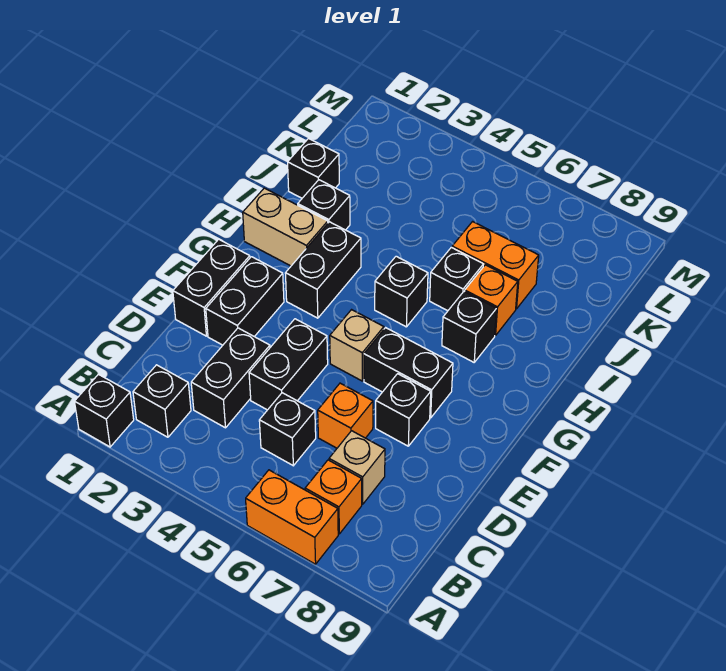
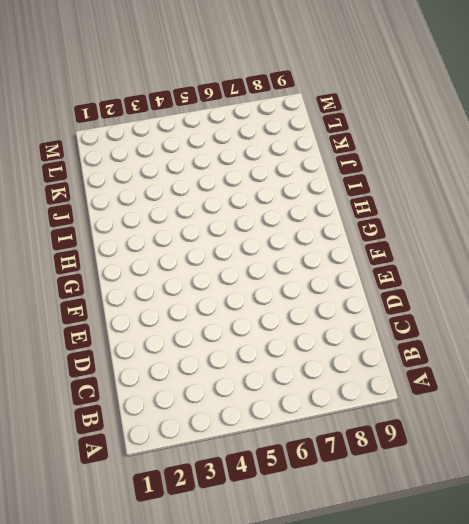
none -> black brick A1 level 1
none -> orange brick A6:A7 level 1
none -> black brick B2 level 1

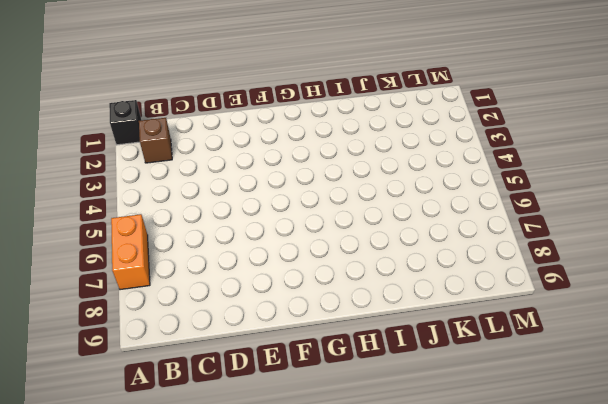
brown brick B2 level 1 -> black brick B2 level 1
none -> orange brick B7 level 1
none -> black brick C3:D3 level 1
none -> black brick C5 level 1

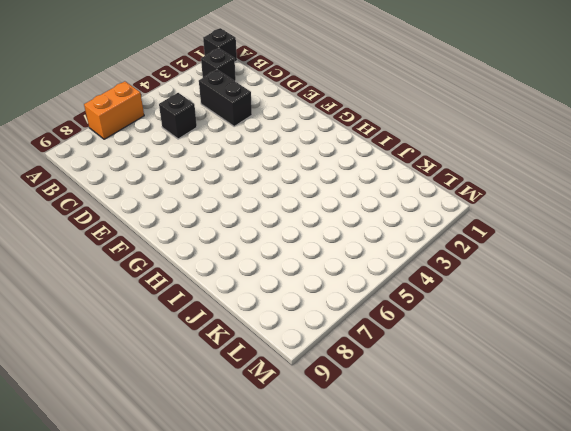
none -> orange brick B7 level 1
none -> tan brick C7 level 1
none -> black brick D4:E4 level 1

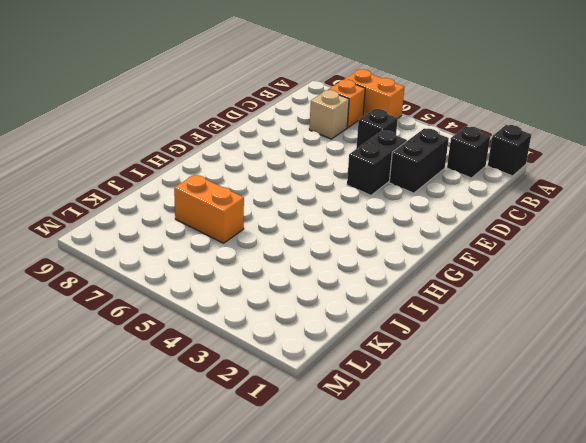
none -> orange brick D6 level 1
none -> black brick E1:F1 level 1
none -> black brick E2:F2 level 1

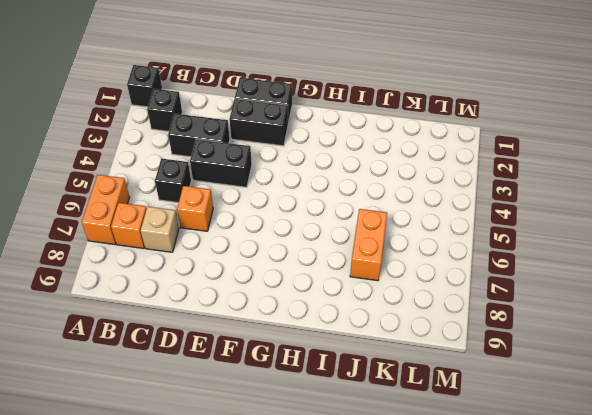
none -> black brick E7 level 1
none -> tan brick F5 level 1
none -> black brick F6:F7 level 1

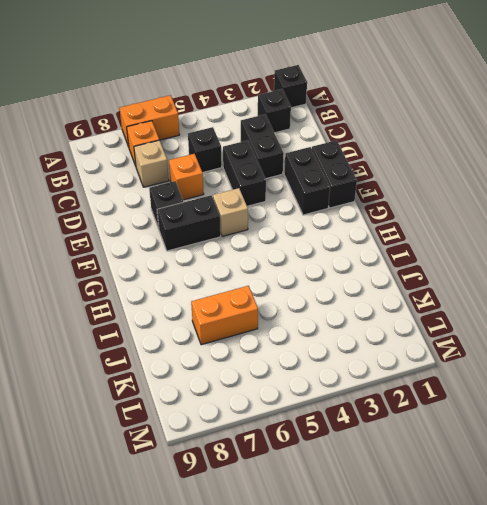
none -> black brick G3:H3 level 1
none -> tan brick H1:H2 level 1
none -> black brick H5 level 1

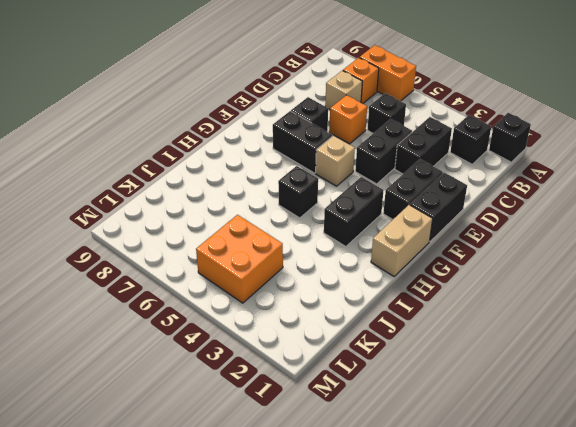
tan brick G1:H1 level 1 -> tan brick H1:H2 level 1
orange brick K4:L5 level 1 -> none
none -> black brick H7 level 1
none -> black brick I2 level 1
none -> black brick I6 level 1

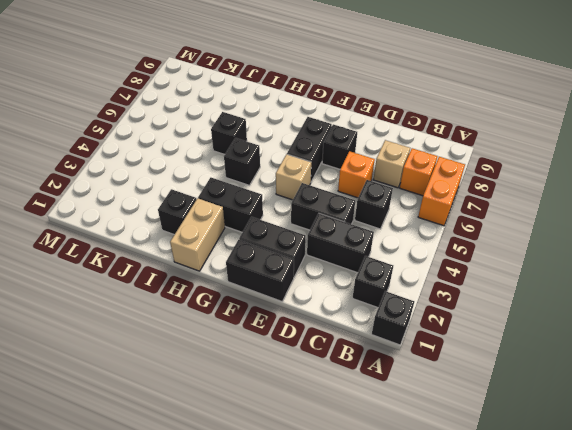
none -> black brick H7 level 1
none -> orange brick I7 level 1
none -> black brick J1 level 1

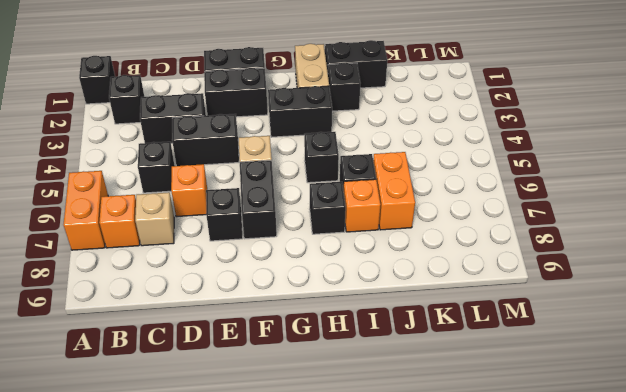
black brick I1:J1 level 1 -> black brick J1 level 1

